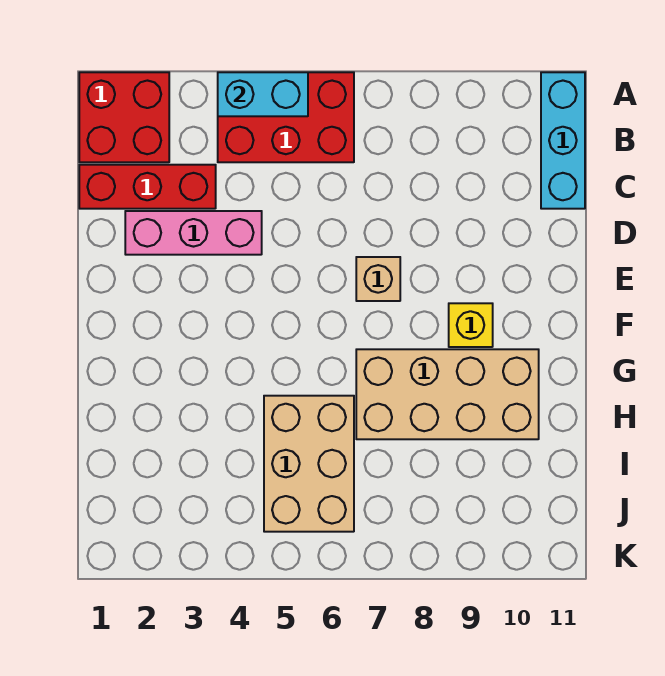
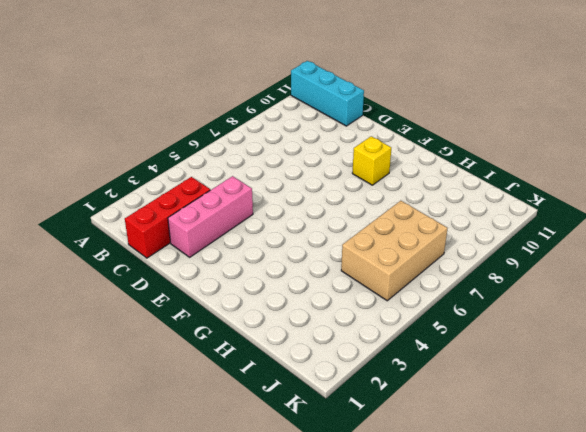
tan brick I5:J7 level 1 -> tan brick H5:J6 level 1
none -> red brick A1:B2 level 1
none -> red brick A4:B6 level 1

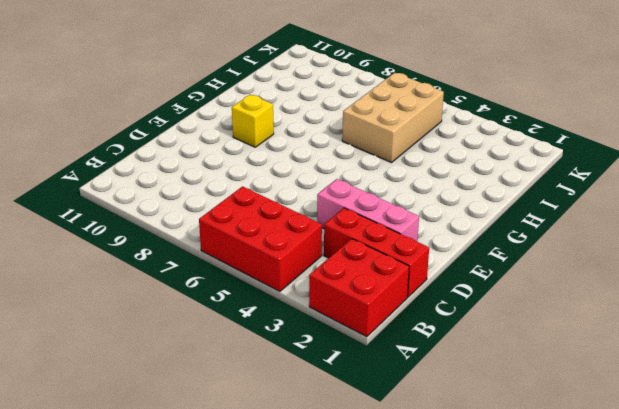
none -> cyan brick A11:C11 level 1
none -> tan brick E7 level 1

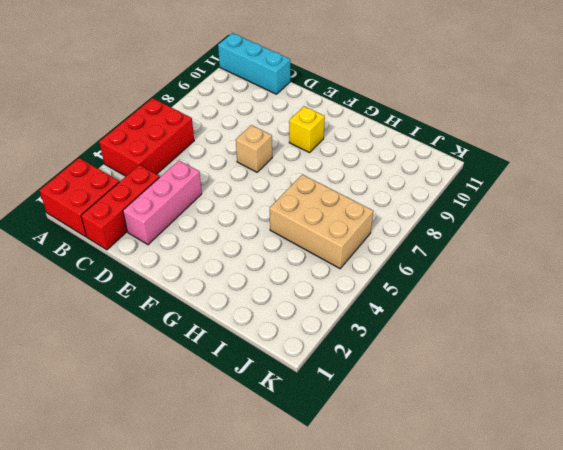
none -> tan brick G7:H10 level 1
none -> cyan brick A4:A5 level 2

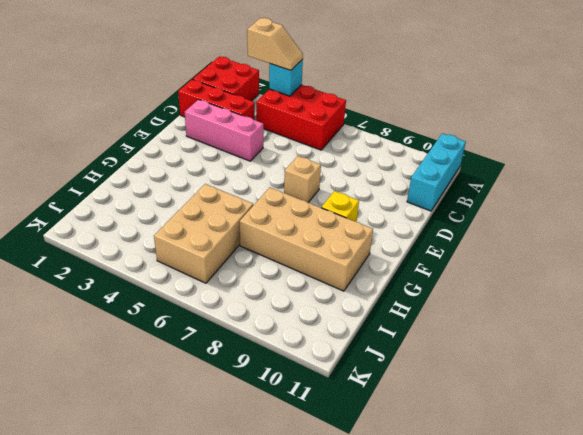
tan slope A3:A4 level 3 top 3 -> none
cyan brick A4 level 2 -> cyan brick A4:A5 level 2

